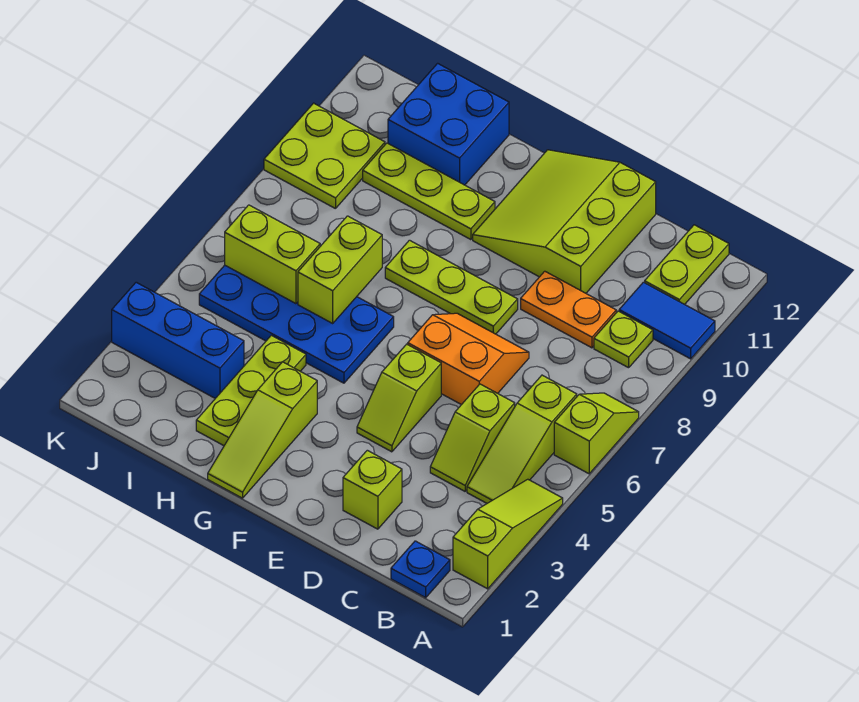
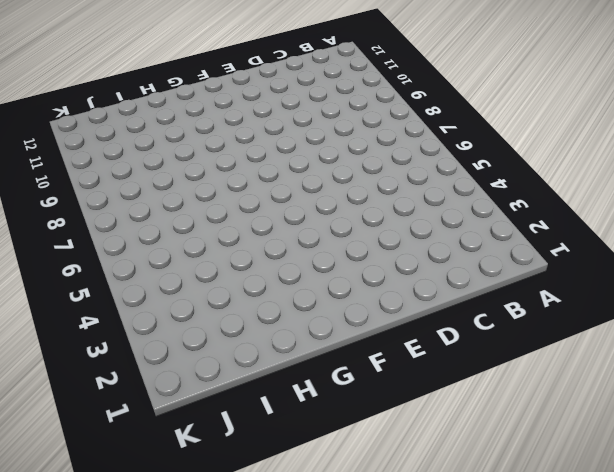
none -> lime slope A2:A4 level 1 top 2
none -> lime slope A6:A7 level 1 top 6
none -> blue tile A10:B10 level 1

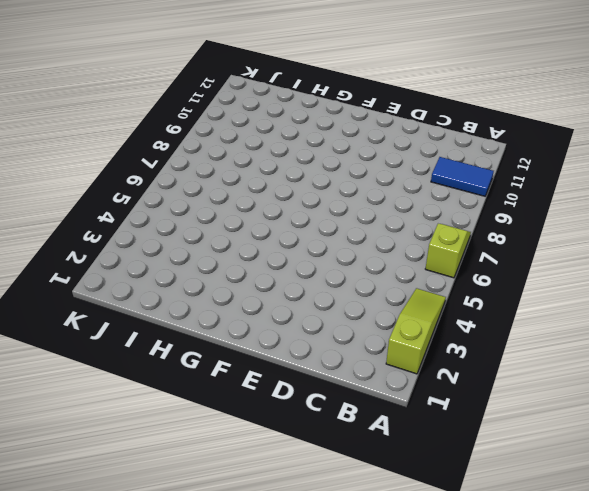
none -> blue plate B1 level 1
none -> lime slope B4:B6 level 1 top 6
none -> lime plate B9 level 1

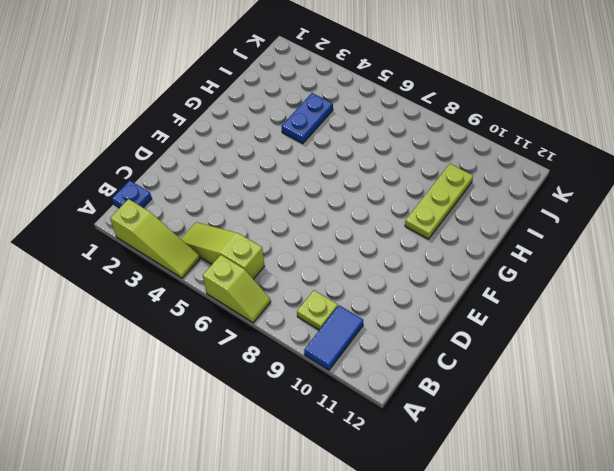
blue plate H4:I4 level 1 -> lime plate H2:H4 level 1
none -> lime plate B11:B12 level 1
none -> lime slope C4:C5 level 1 top 5
none -> orange plate C9:D9 level 1

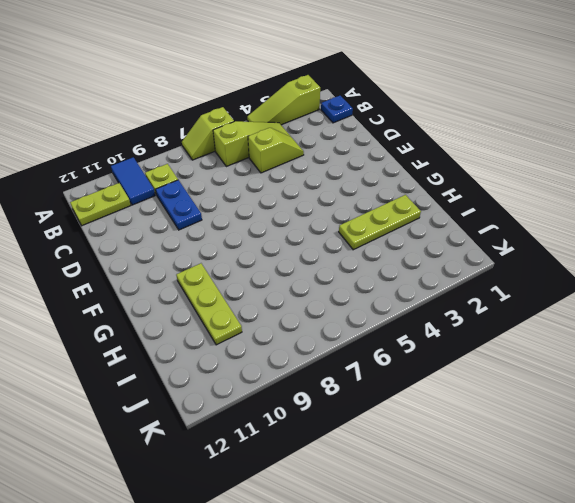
blue plate C9:D9 level 1 -> orange plate C9:D9 level 1
none -> lime brick D2 level 1
none -> orange slope D6:E7 level 1 top 6
none -> lime slope D10:F12 level 1 top D

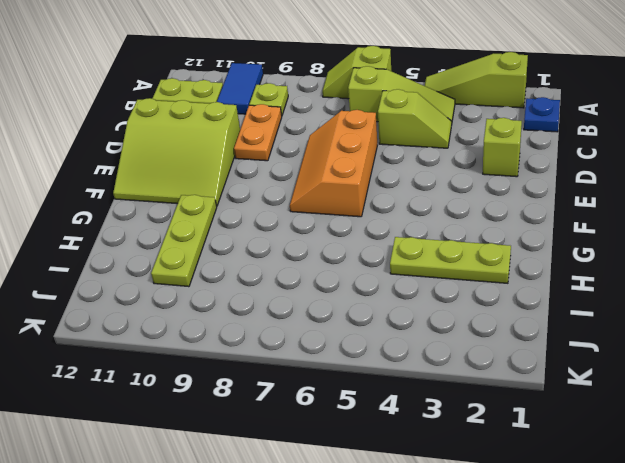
orange slope D6:F7 level 1 top 6 -> orange slope D6:E7 level 1 top 6
none -> lime slope E4:E5 level 1 top 5
none -> lime plate E8:G8 level 1
none -> lime slope G1:G3 level 1 top 3

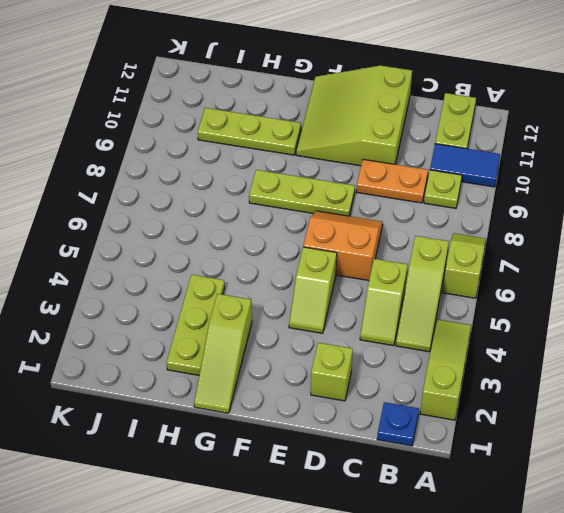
none -> blue plate G5:J6 level 1
none -> blue brick H11:I12 level 1
none -> blue brick I3:K3 level 1

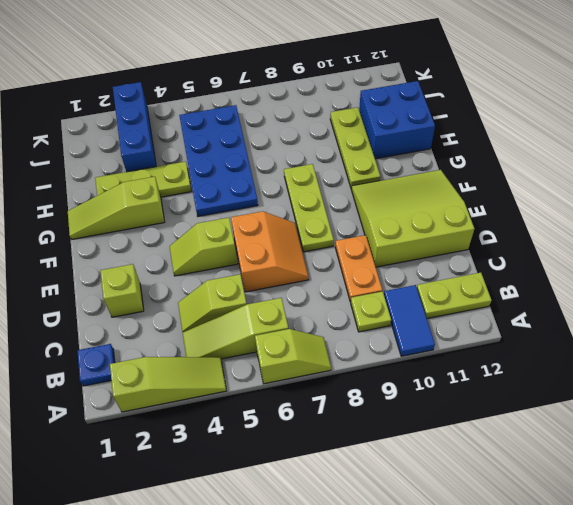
none -> lime plate J9:K10 level 1
none -> lime brick H6:H7 level 2
none -> lime brick I6:J6 level 2

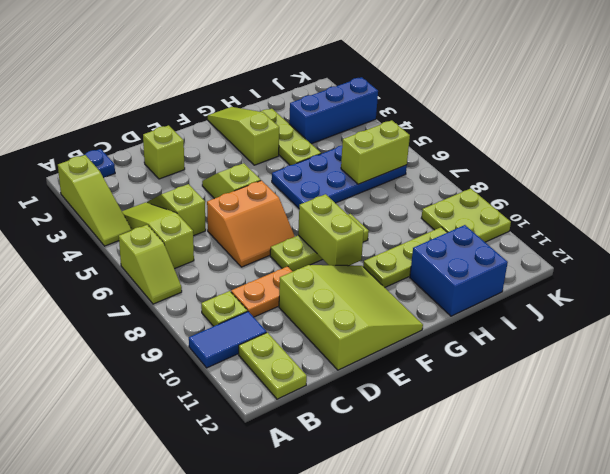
lime brick F8:F9 level 2 -> lime brick H6:H7 level 2

